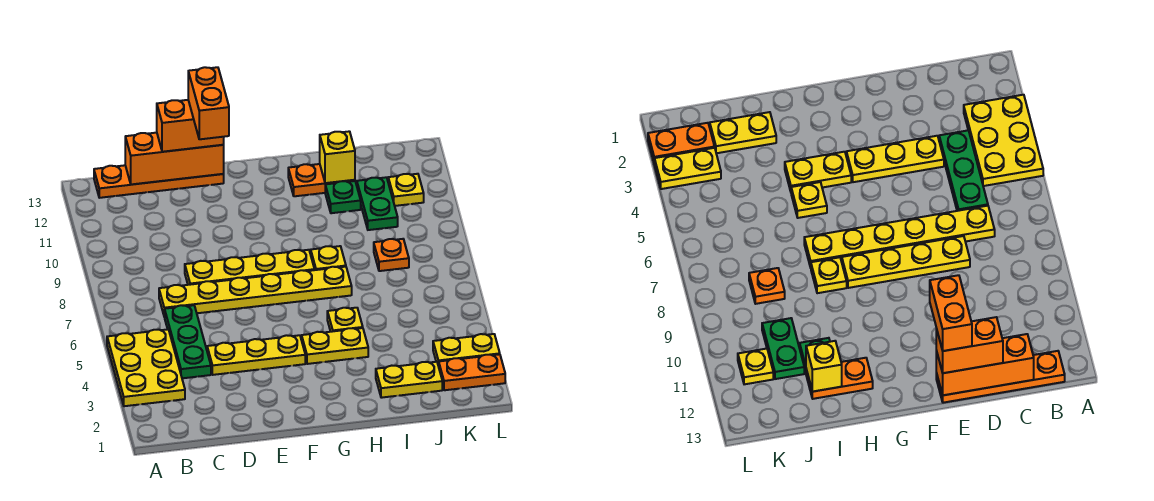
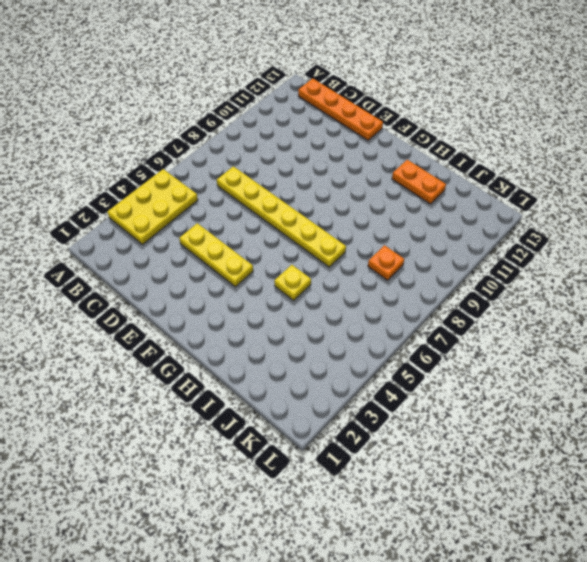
none -> green plate C4:C6 level 1
none -> yellow plate D8:G8 level 1
none -> yellow plate G4:H4 level 1

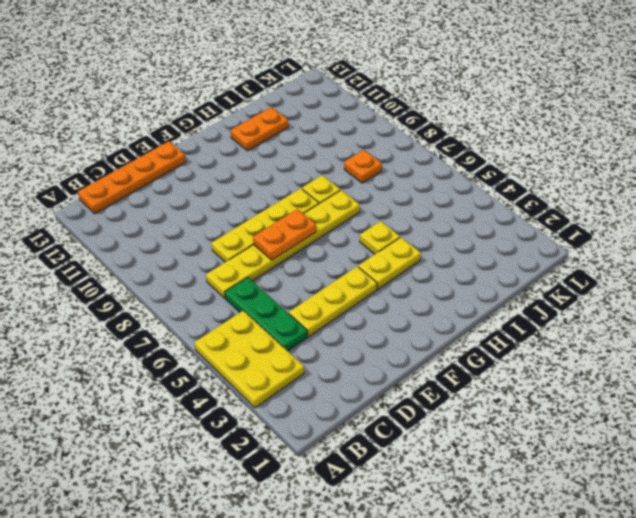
orange plate E7:F7 level 2 -> orange plate K2:L2 level 1
none -> yellow plate I2:J2 level 1
none -> green plate I11 level 1
none -> green plate J10:J11 level 1

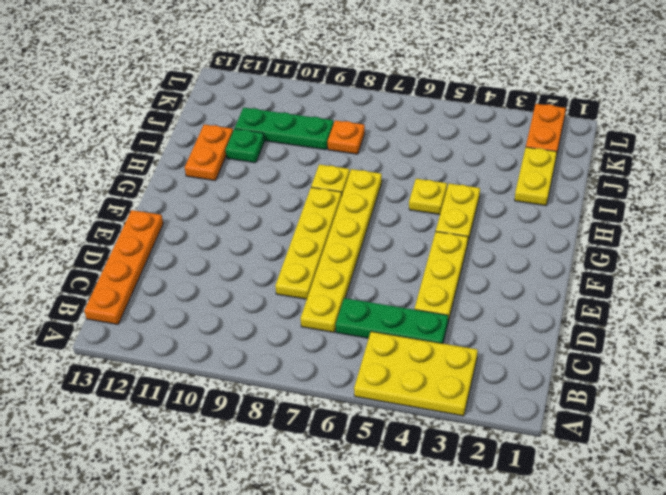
green plate J9:J11 level 1 -> green plate J10:J11 level 1
none -> yellow plate K3:L3 level 1
none -> yellow plate K11 level 1
none -> orange brick C13:E13 level 2

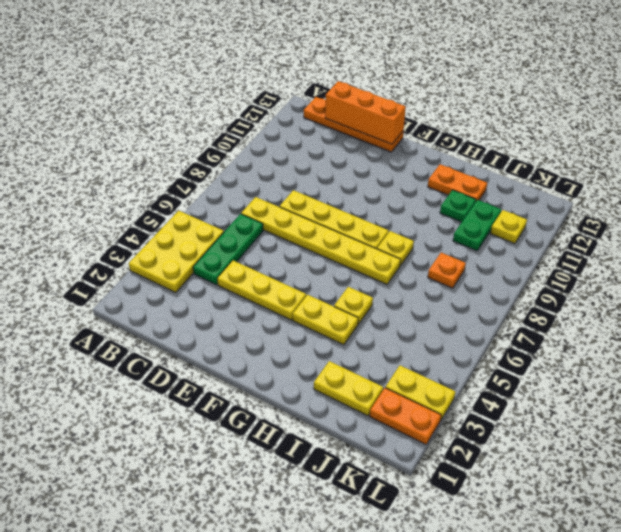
none -> yellow brick I12 level 2
none -> orange brick D13:E13 level 3
none -> orange brick E12:E13 level 4

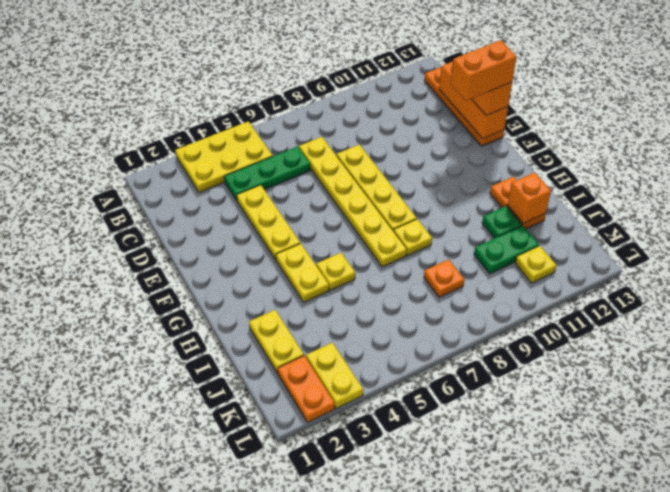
orange brick I12 level 2 -> yellow brick I12 level 2

